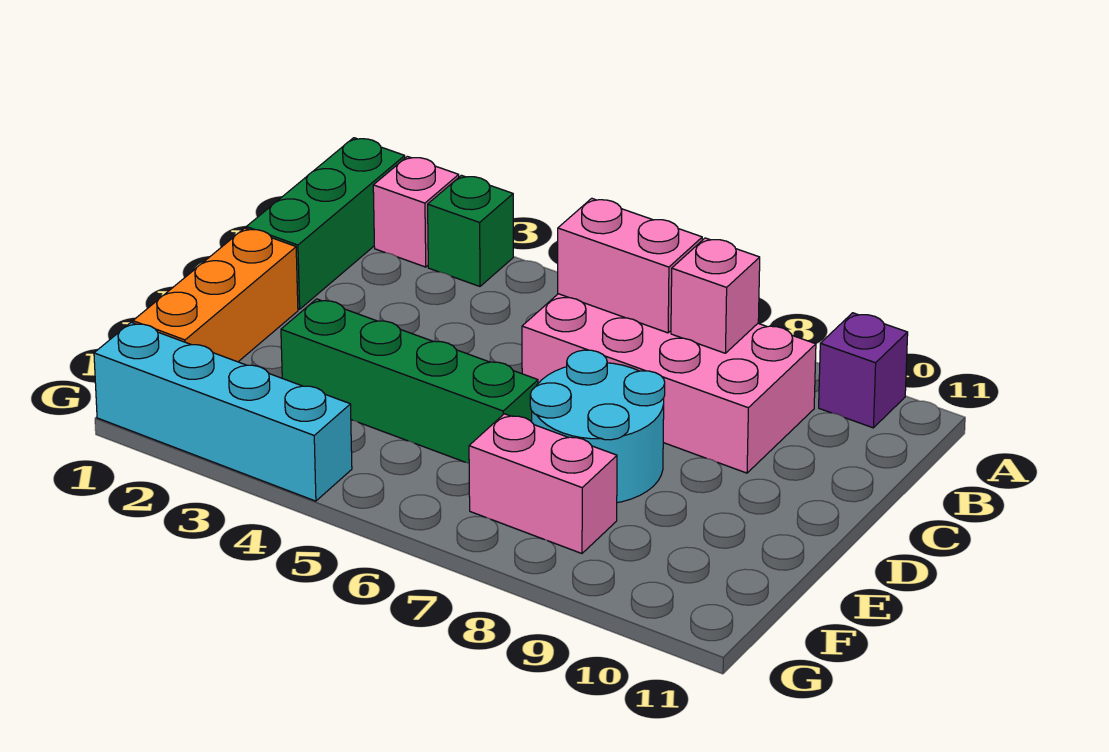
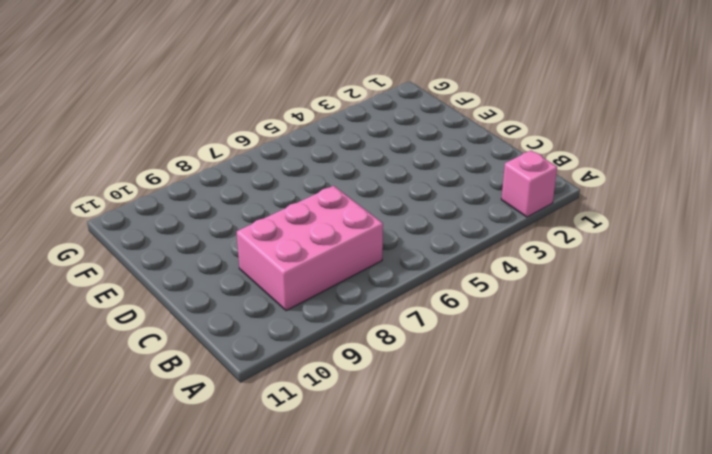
pink brick B7:C9 level 1 -> pink brick B6:C9 level 1
none -> green brick A1:C1 level 1
none -> green brick A3 level 1
none -> purple brick A10 level 1

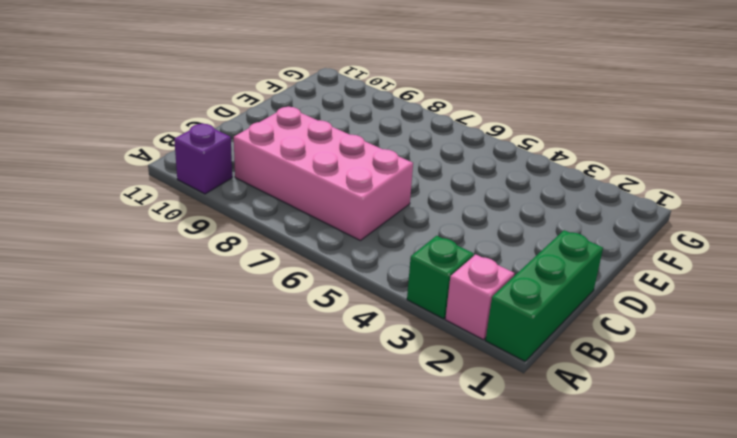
none -> orange brick D1:F1 level 1
none -> cyan round brick D7:E8 level 1
none -> green brick E3:E6 level 1

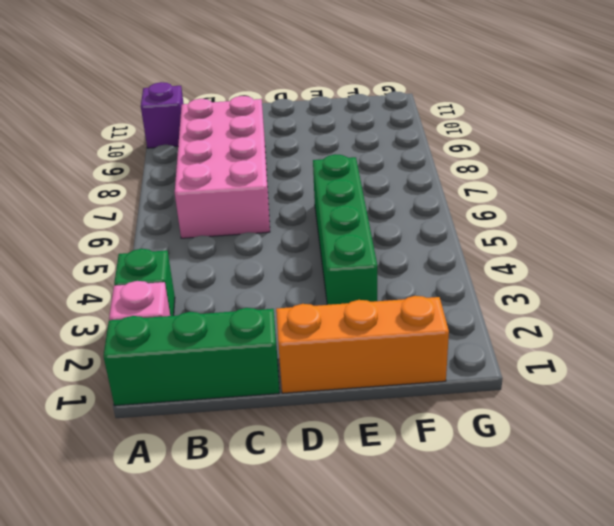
none -> cyan round brick D7:E8 level 1
none -> pink brick F7:F8 level 1
none -> cyan brick G1:G4 level 1

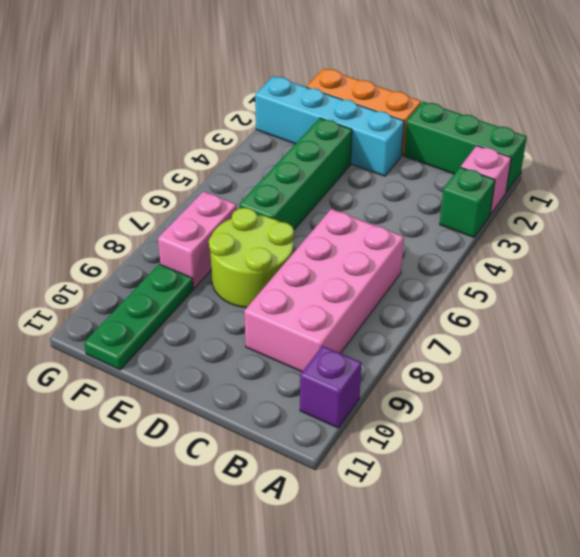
cyan brick D2:G2 level 1 -> cyan brick G1:G4 level 1
lime round brick D7:E8 level 1 -> cyan round brick D7:E8 level 1
green plate F9:F11 level 1 -> none
none -> pink brick B6:B7 level 2
none -> pink brick B8 level 2

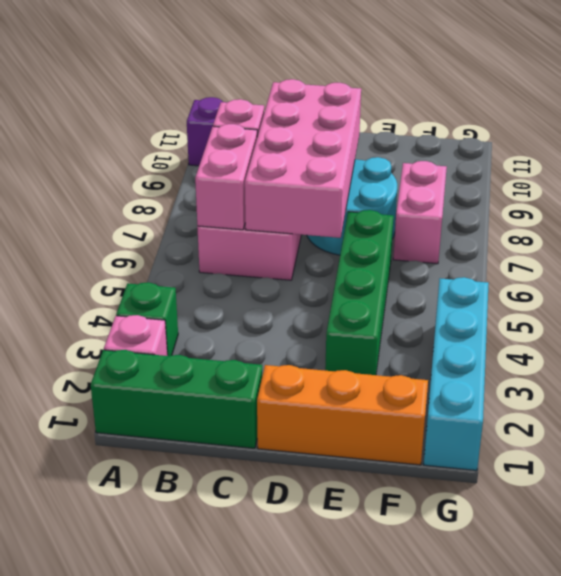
pink brick C6:D9 level 2 -> none

